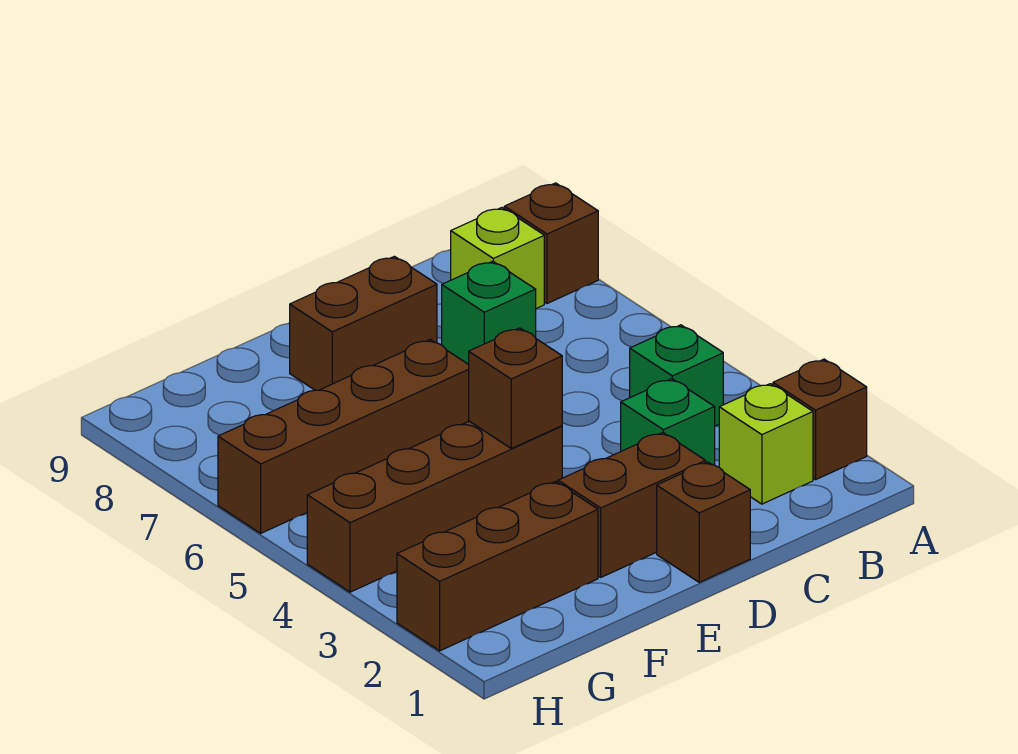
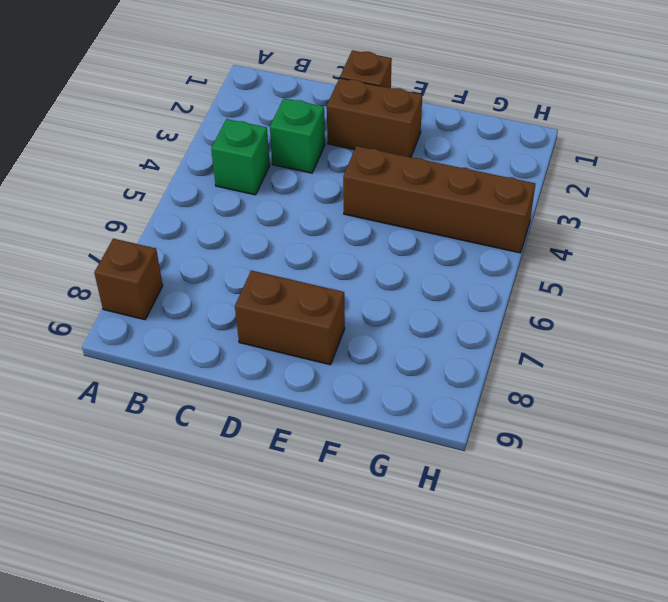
none -> brown brick A2 level 1
none -> lime brick B2 level 1
none -> lime brick B8 level 1

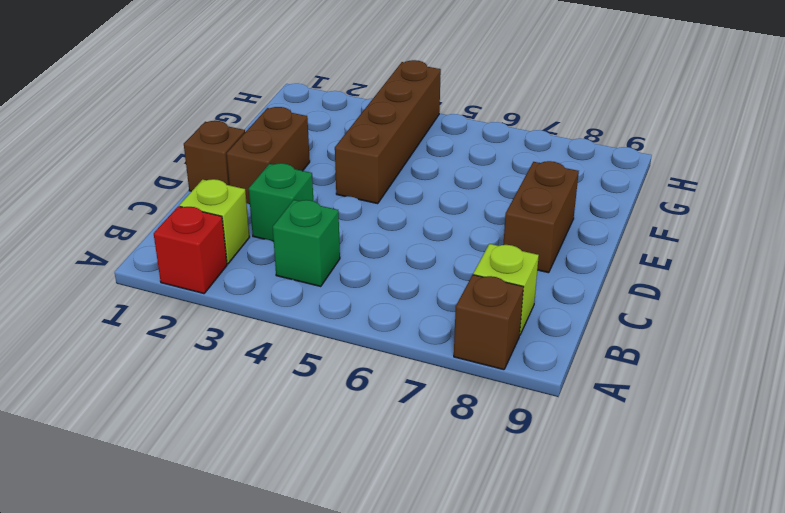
red brick A2 level 1 -> brown brick A2 level 1
none -> green brick C7 level 1
none -> brown brick E6:H6 level 1
none -> brown brick F2:H2 level 1

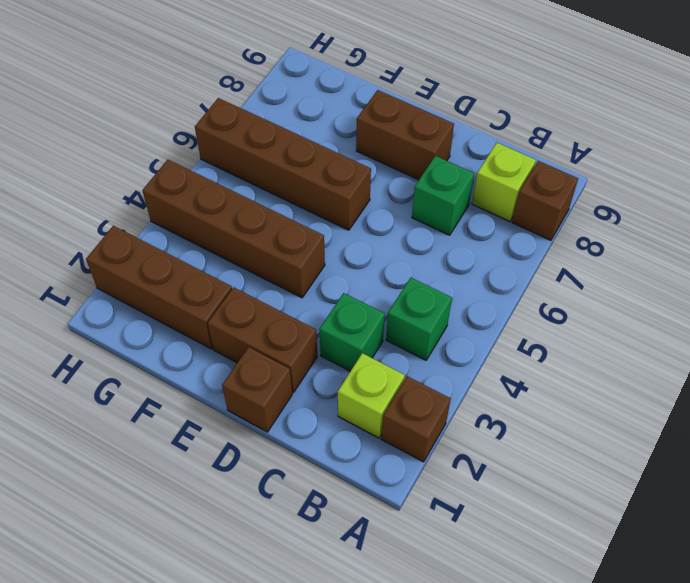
none -> brown brick E4 level 2

